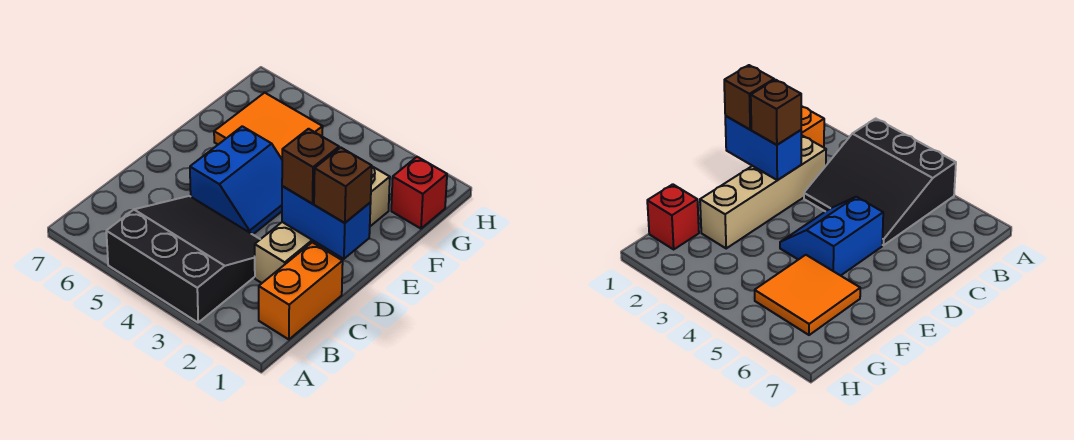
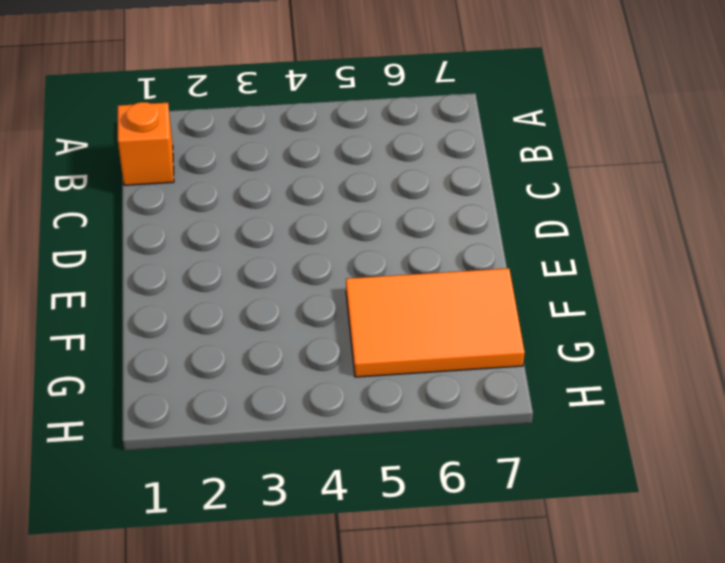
orange brick B1 level 1 -> orange brick B1:C1 level 1
orange tile F5:G7 level 1 -> orange tile F5:G6 level 1
none -> black slope A3:C5 level 1 top A
none -> tan brick C2:F2 level 1

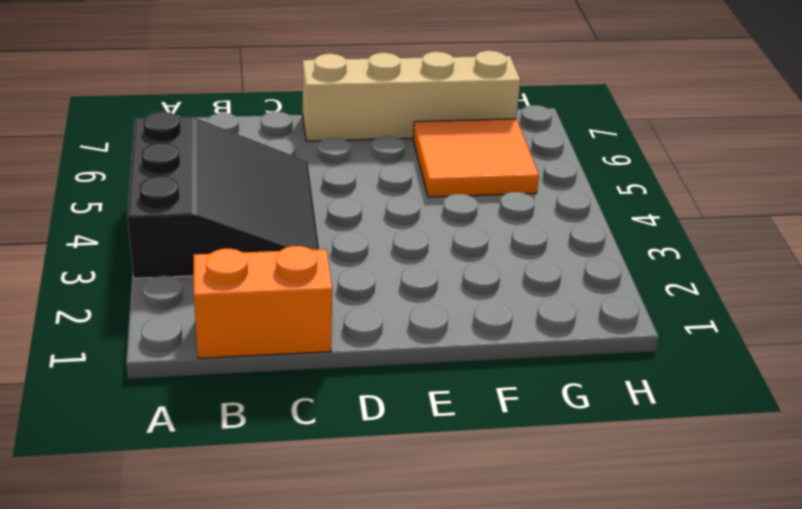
tan brick D7:G7 level 1 -> tan brick C2:F2 level 1
none -> blue slope D4:E5 level 1 top 5
none -> red brick G1 level 1

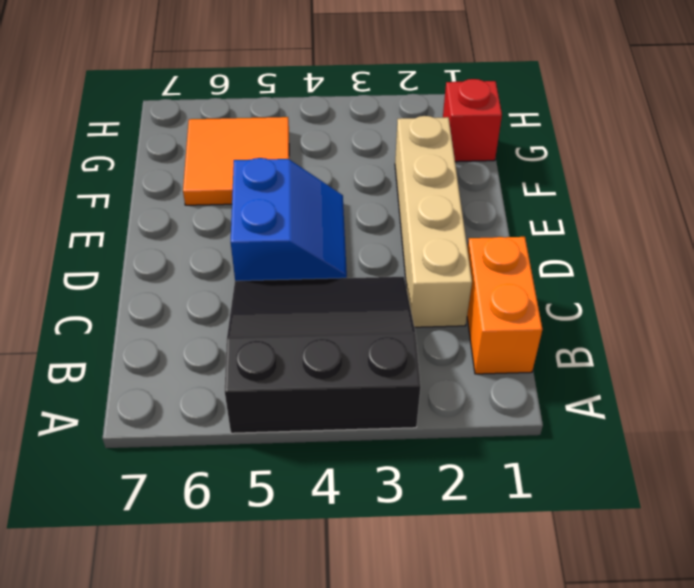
none -> blue brick D1:D2 level 2
none -> brown brick D1 level 3

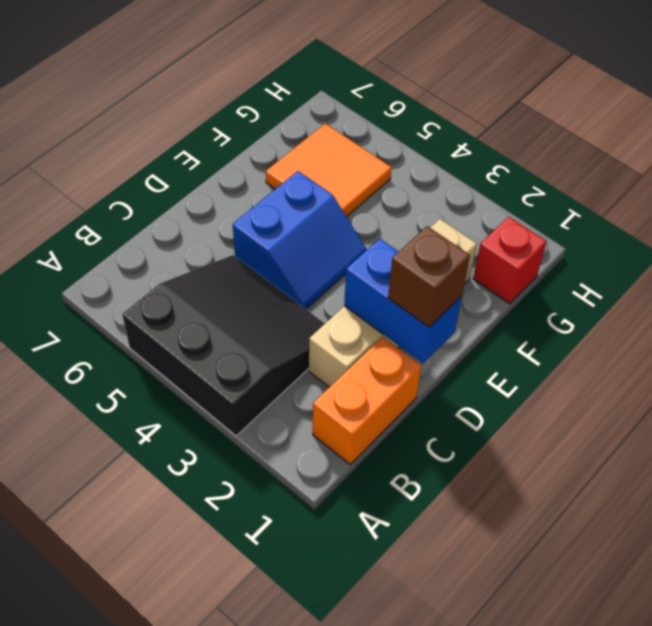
none -> brown brick D2 level 3

